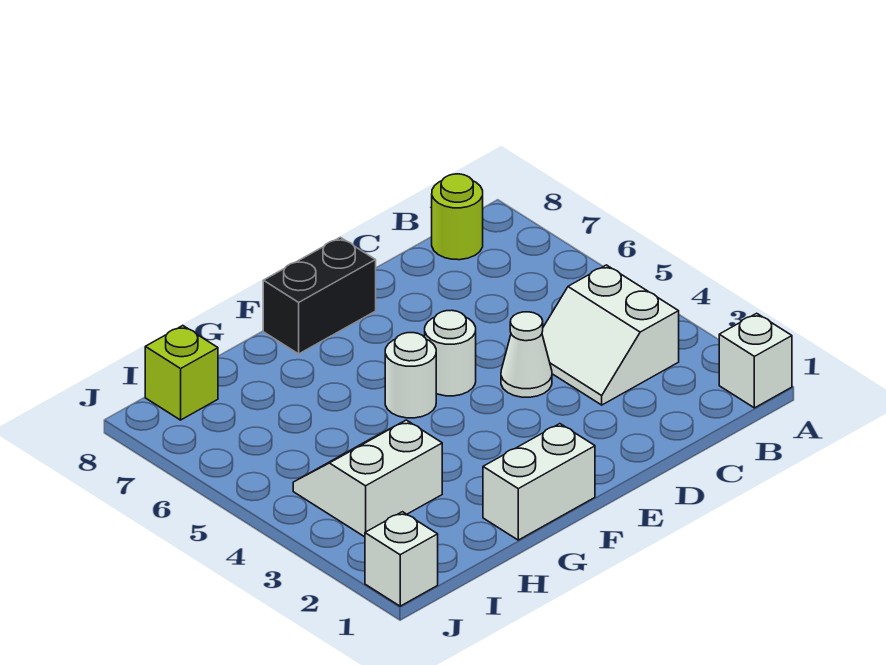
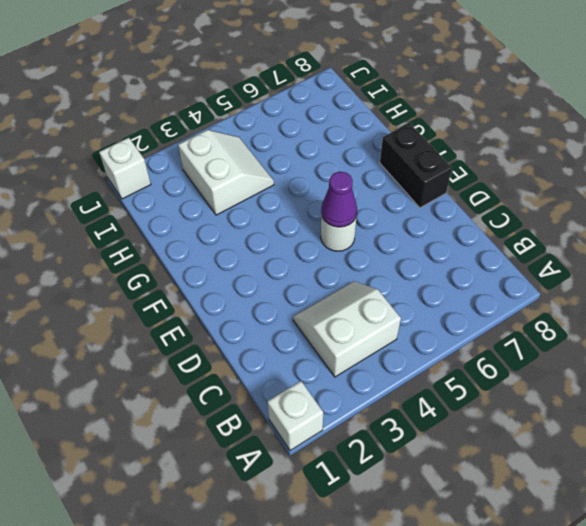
purple cone E5 level 2 -> none
none -> lime round brick B8 level 1
none -> white cone D4 level 1

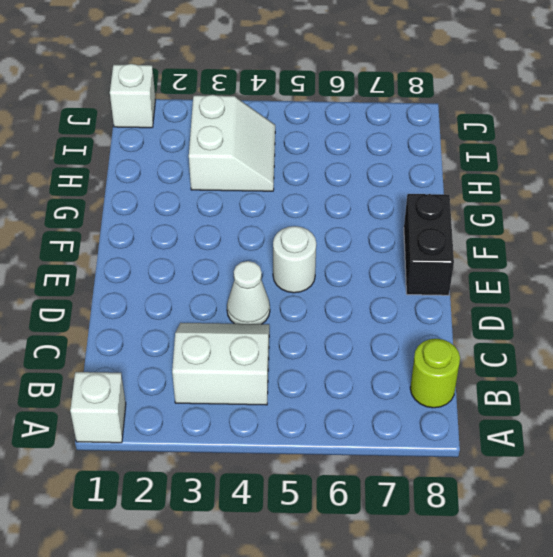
none -> white brick F1:G1 level 1
none -> white round brick F5 level 1

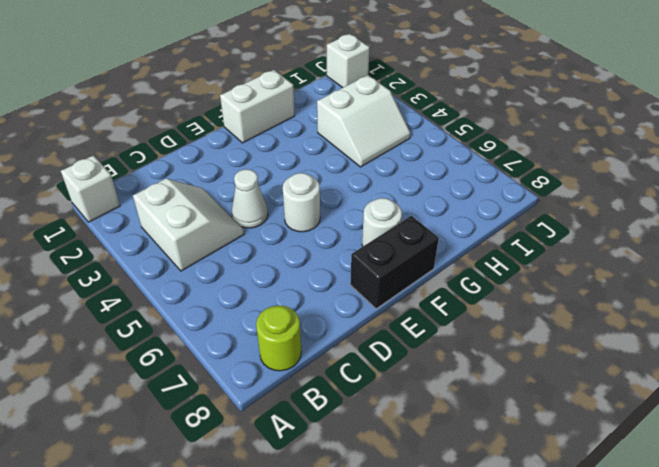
white round brick F7 level 1 -> white round brick F5 level 1
none -> lime brick I8 level 1

